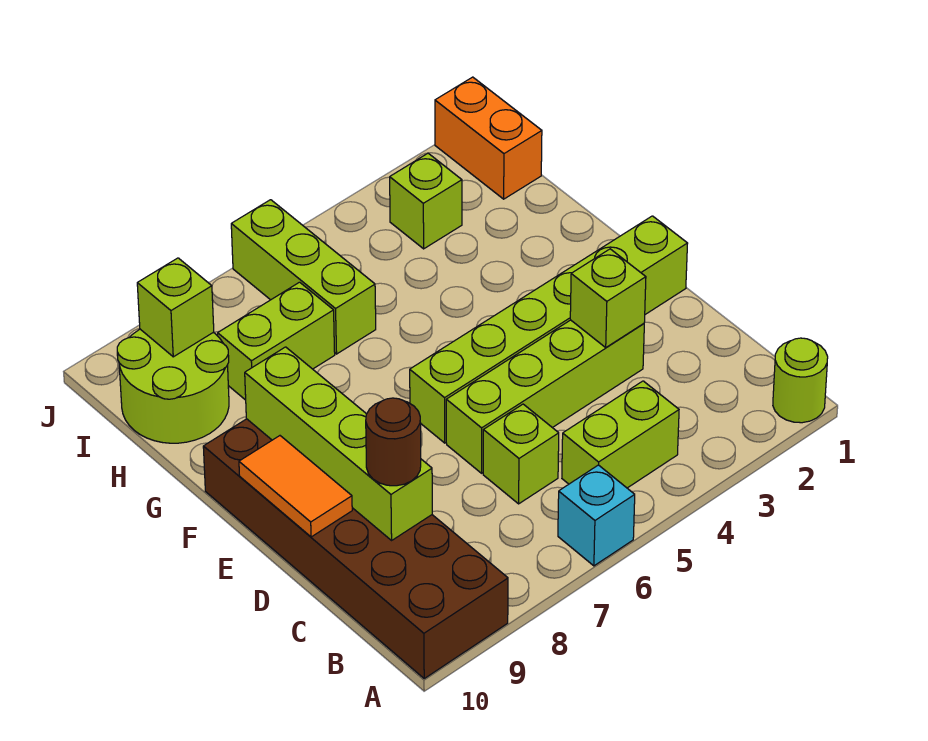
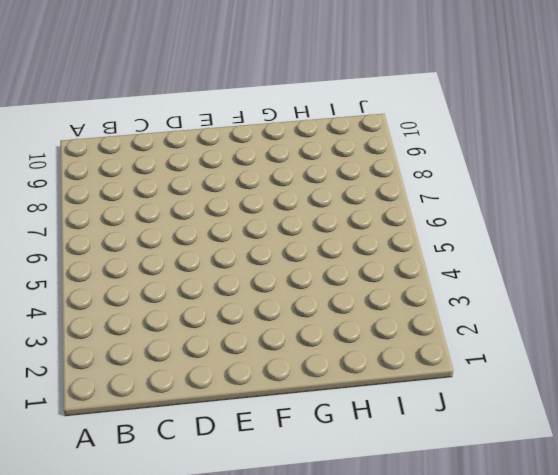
none -> lime round brick A1 level 1
none -> cyan brick A6 level 1
none -> brown brick A9:F10 level 1

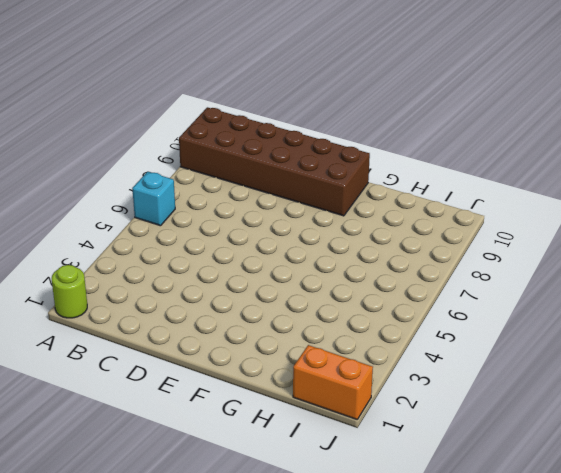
none -> lime brick B4:B5 level 1
none -> lime brick C6 level 1
none -> lime brick D3:D6 level 1

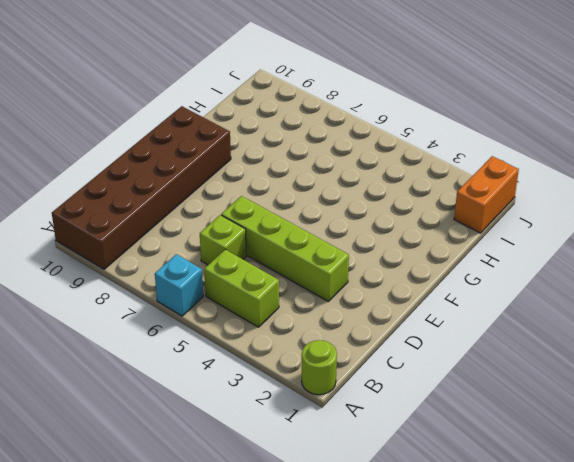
none -> lime brick E1:E6 level 1
none -> lime brick H6:J6 level 1
none -> lime brick H7:H8 level 1

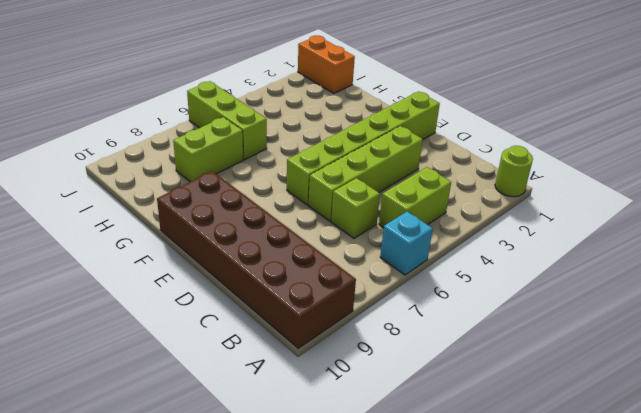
none -> lime round brick H9:I10 level 1
none -> lime brick I3 level 1
none -> lime brick C9:F9 level 2

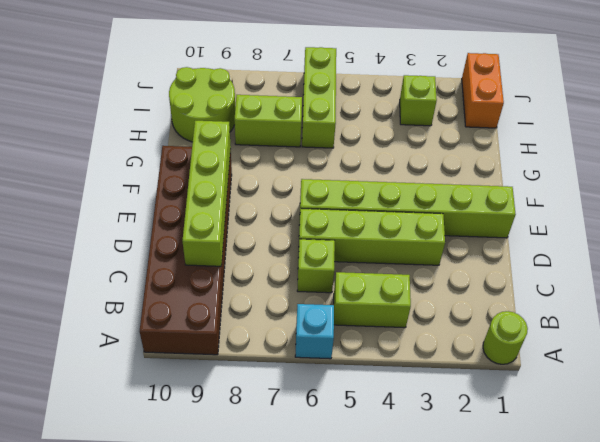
none -> lime brick D3 level 2
none -> orange tile D10:E10 level 2
none -> lime brick I9 level 2

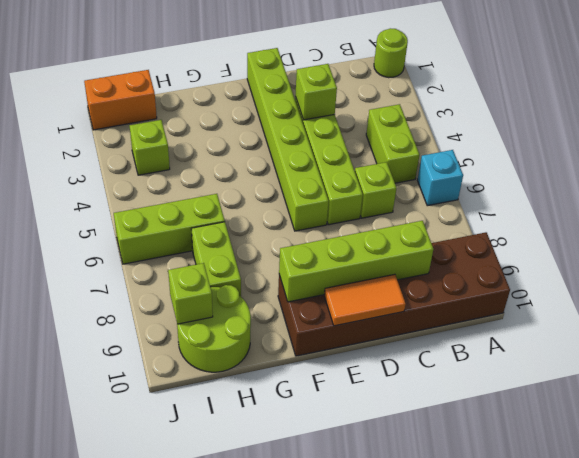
none -> brown round brick C9 level 3

